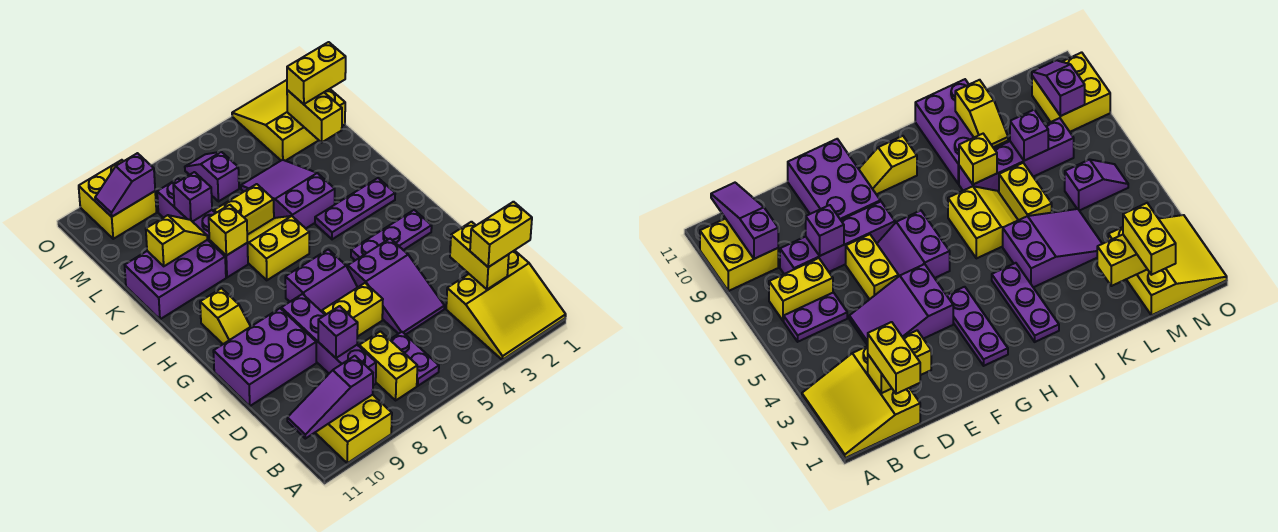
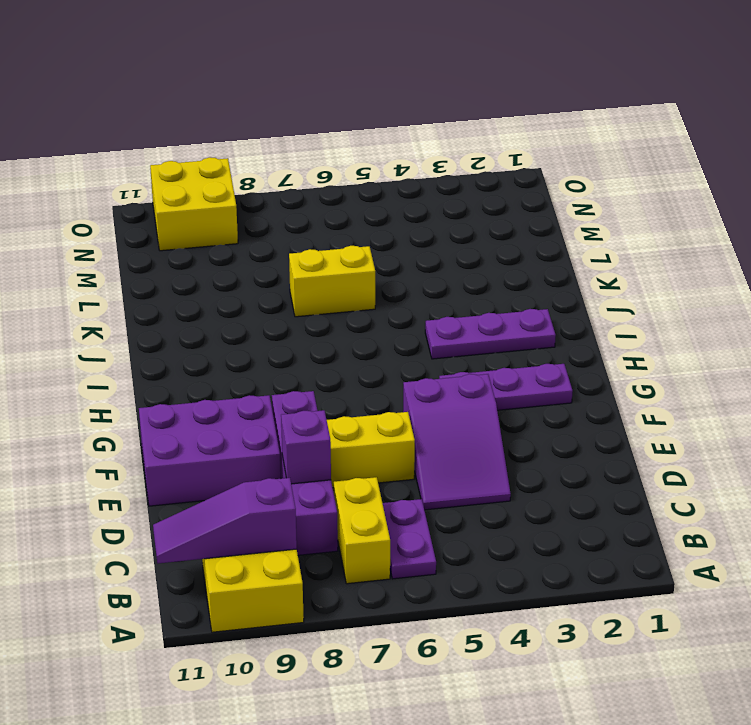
none -> yellow slope A1:C3 level 1 top C
none -> purple slope F6:G7 level 1 top G
none -> yellow slope G10:H10 level 1 top H
none -> yellow slope I6:J7 level 1 top I

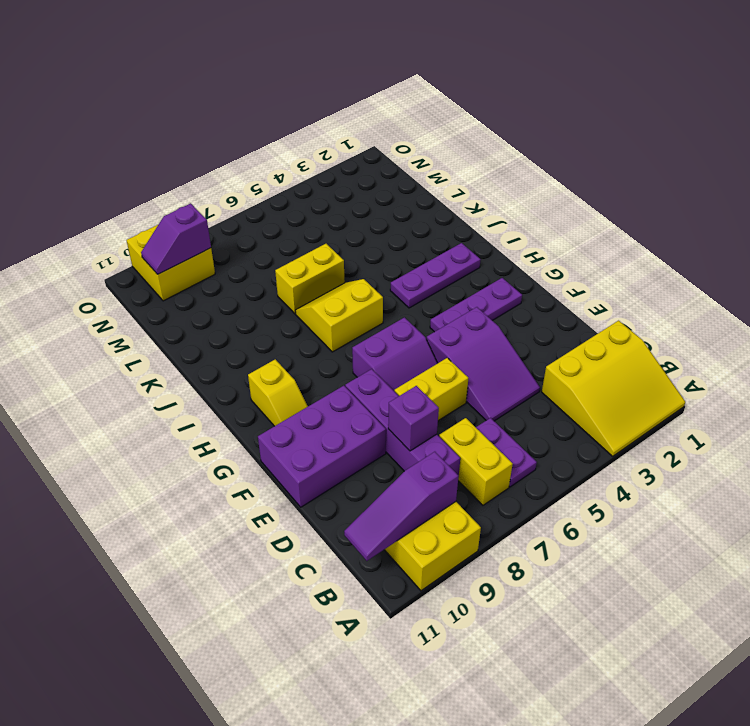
none -> purple slope J4:L5 level 1 top J
none -> purple brick J8:M8 level 1
none -> purple brick J9:K11 level 1
none -> yellow slope M1:O3 level 1 top M

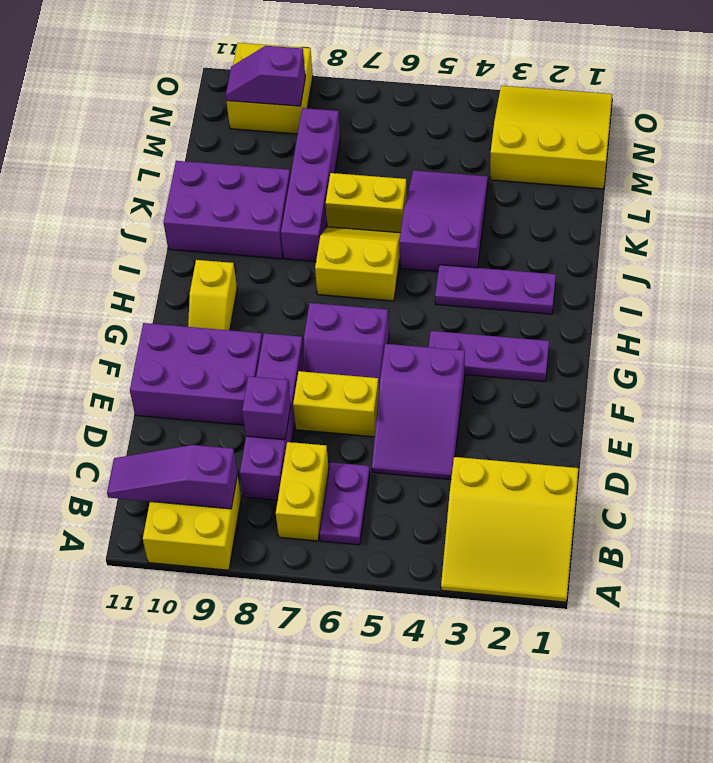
none -> purple slope M6:N6 level 1 top M
none -> yellow brick C2:D2 level 2
none -> yellow brick J8 level 2
none -> yellow slope K9:K10 level 2 top 10

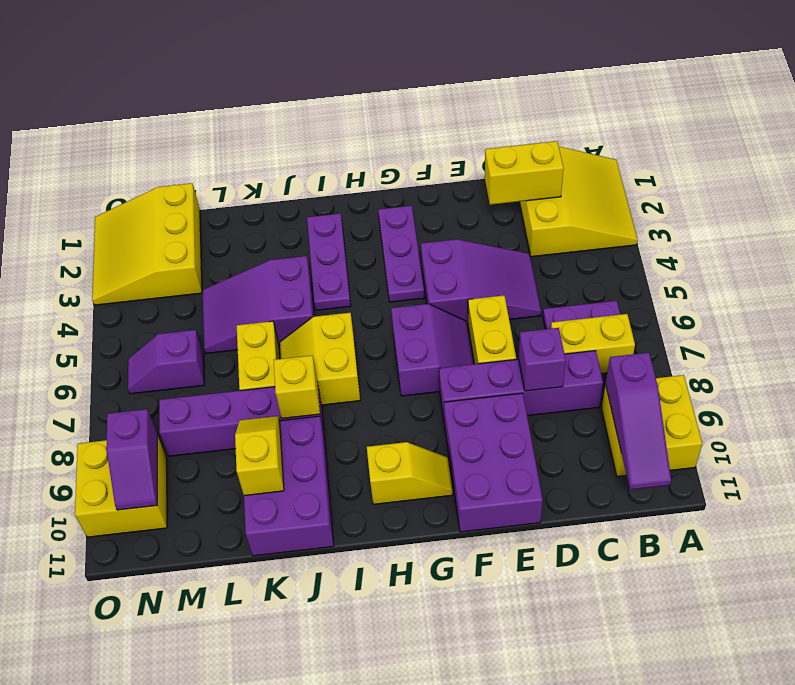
none -> yellow brick L2:M2 level 2
none -> purple brick L8 level 2
none -> yellow brick C1:C2 level 3
none -> yellow brick M1:M2 level 3

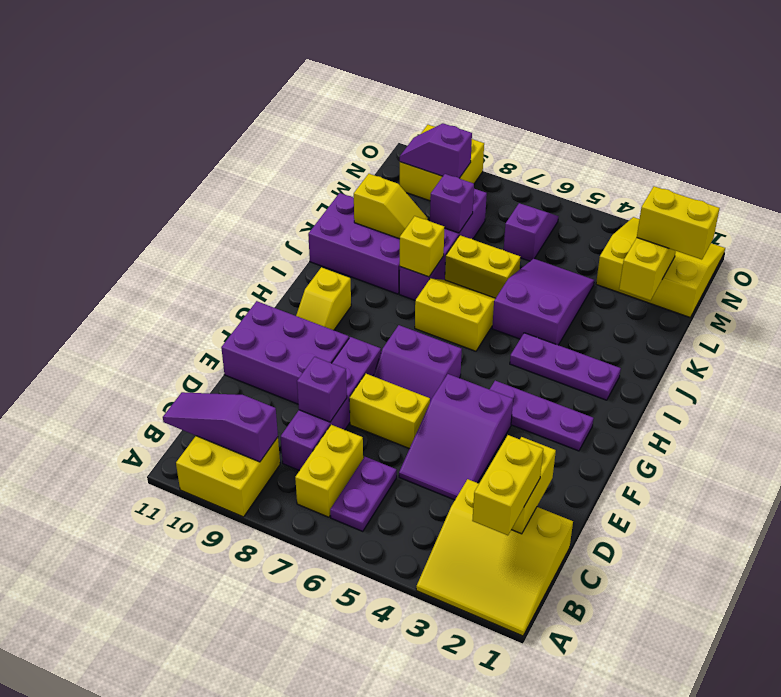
yellow brick B2:C2 level 3 -> yellow brick C1:C2 level 3

